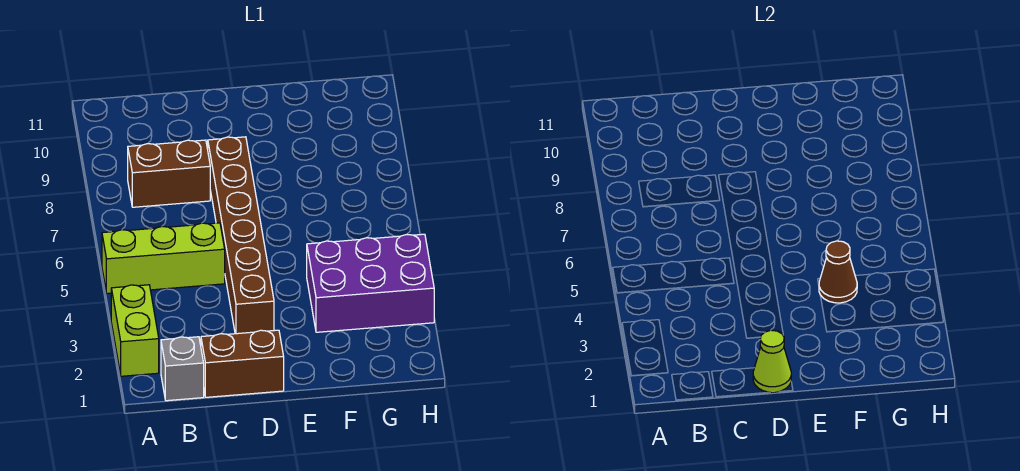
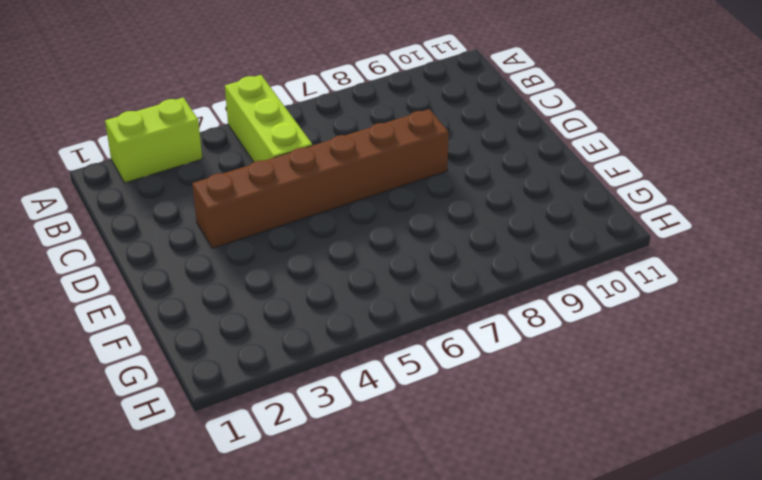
none -> grey brick B1 level 1
none -> brown brick B8:C8 level 1

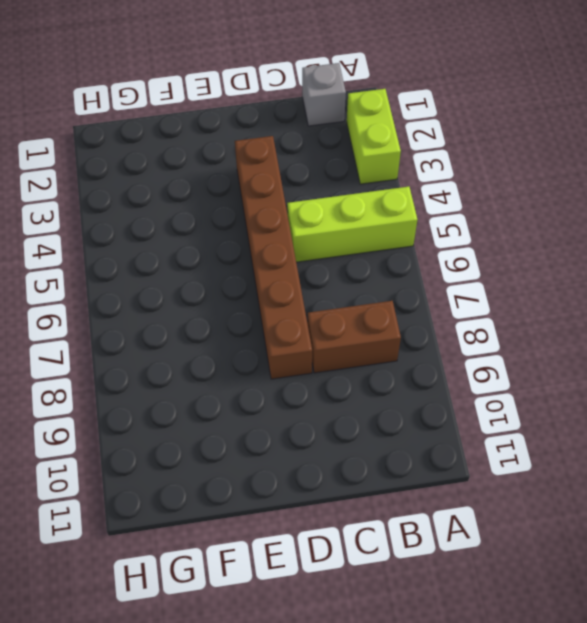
none -> brown brick C1:D1 level 1
none -> purple brick F3:H4 level 1

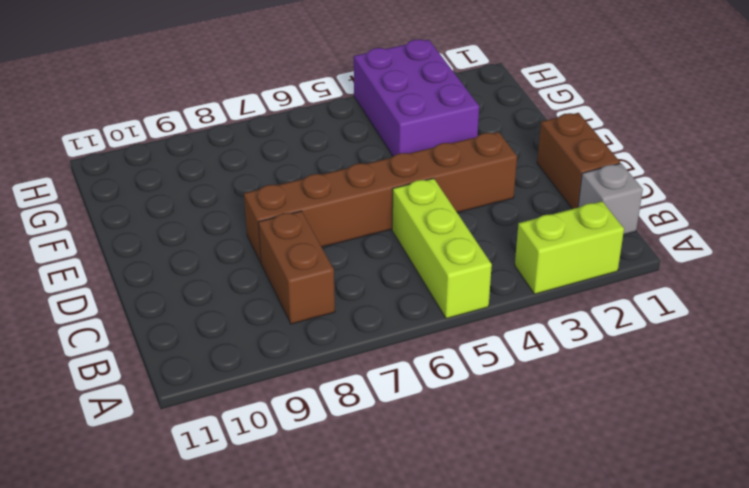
none -> lime cone D1 level 2
none -> brown cone F4 level 2

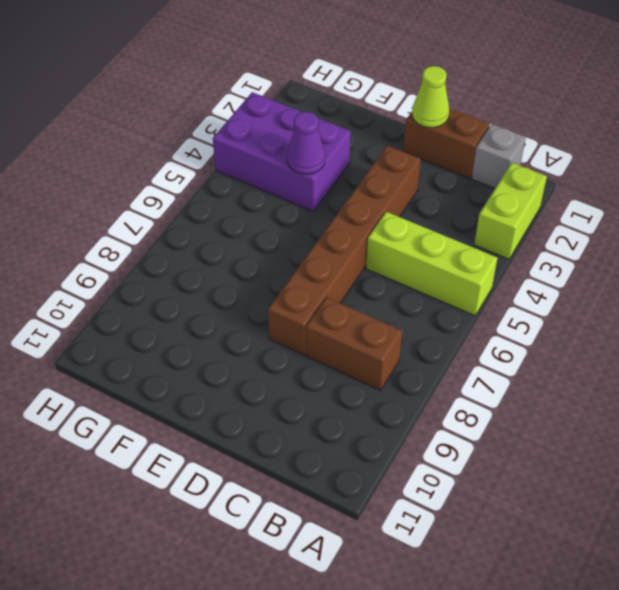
purple cone F4 level 2 -> brown cone F4 level 2

